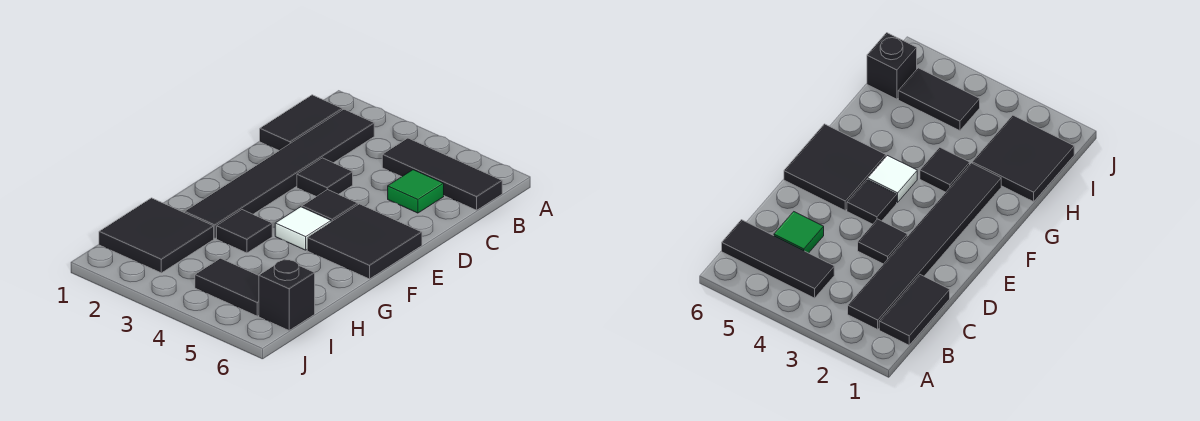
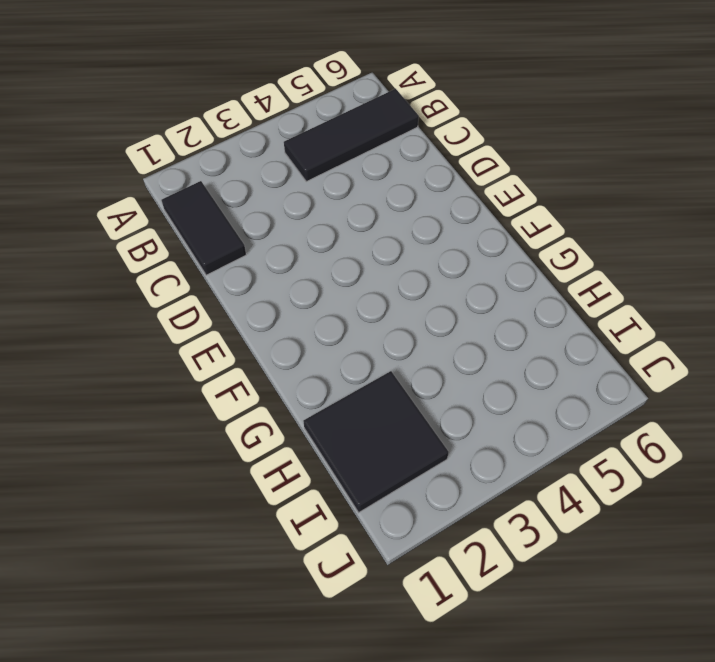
none -> black tile B2:G2 level 1
none -> green tile C5 level 1
none -> black tile D3 level 1

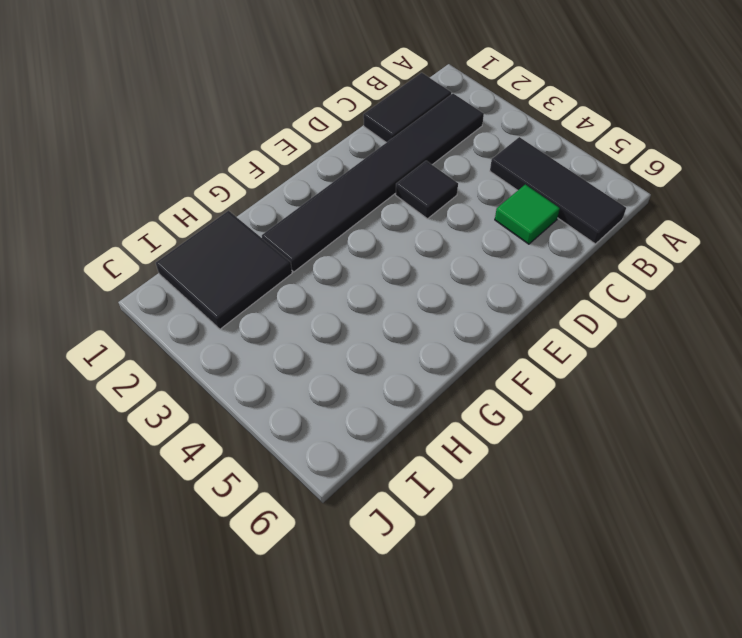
none -> black tile E4 level 1
none -> black tile E5:F6 level 1
none -> white tile F4 level 1

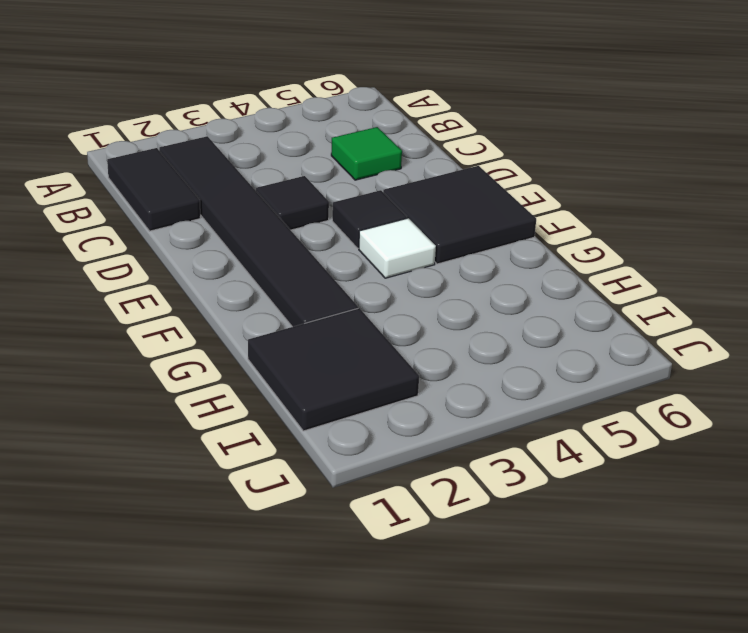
none -> black tile B4:B6 level 1
none -> black tile G3 level 1
none -> black tile I4:I5 level 1

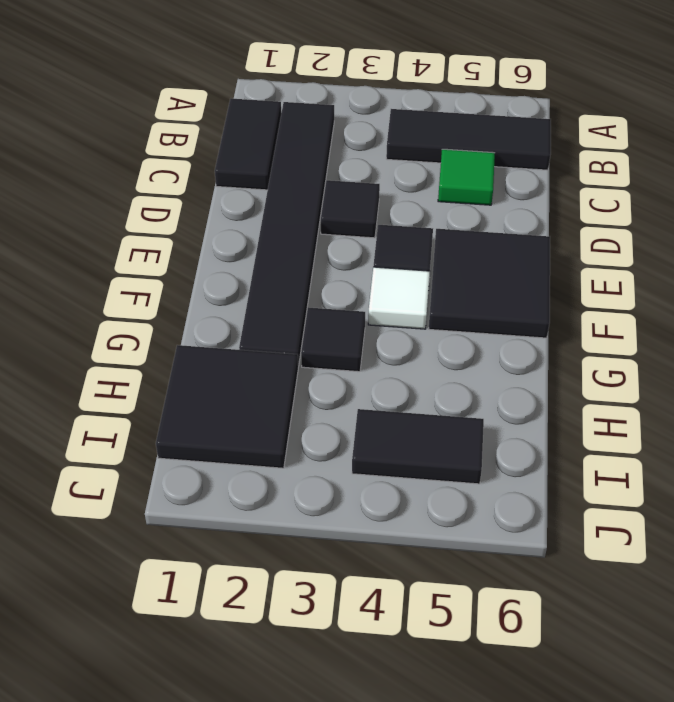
none -> black brick I6 level 1

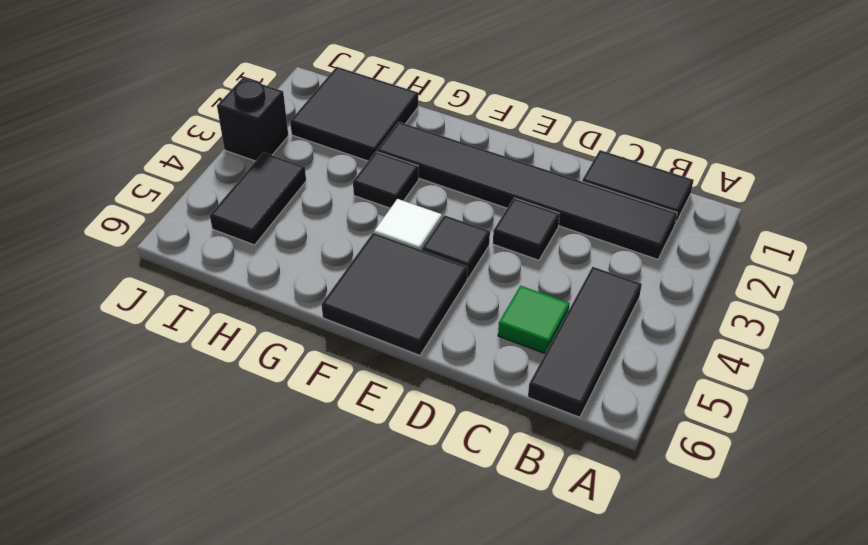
black brick J3 level 1 -> black brick I6 level 1

